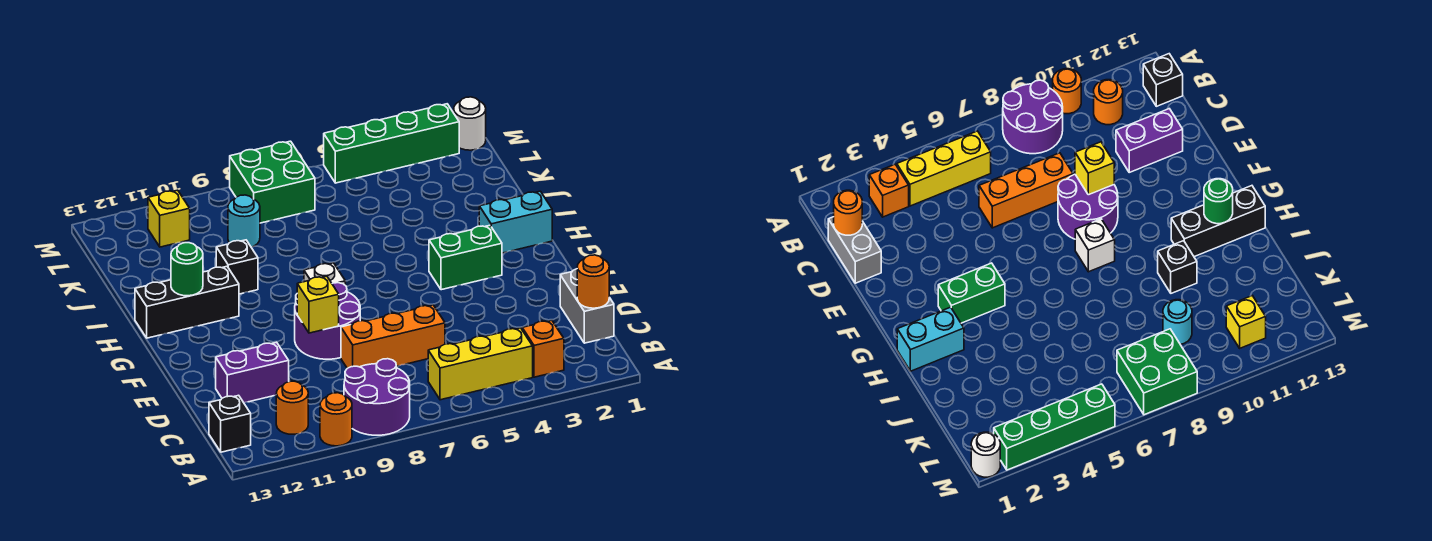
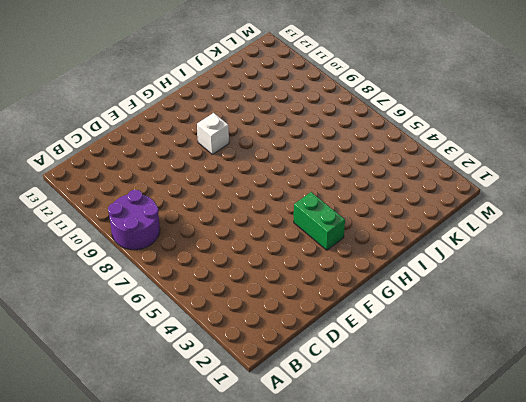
white brick G10 level 1 -> white brick G8 level 1
none -> orange round brick A10 level 1
none -> orange brick B3 level 1
none -> yellow brick B4:B6 level 1

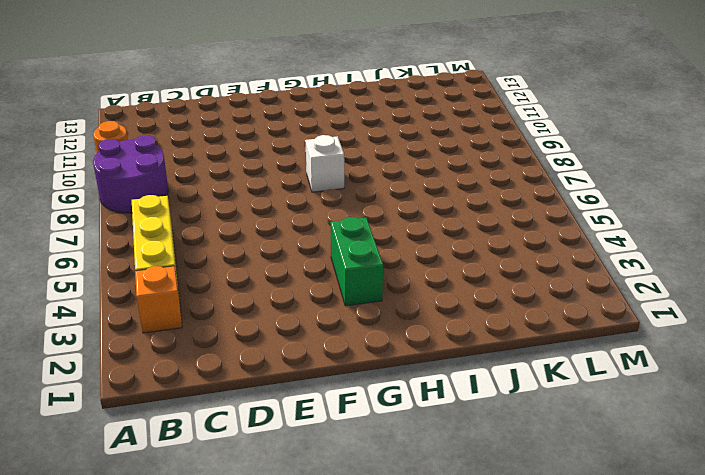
none -> orange round brick B11 level 1
none -> black brick B13 level 1
none -> grey brick C1:D1 level 1

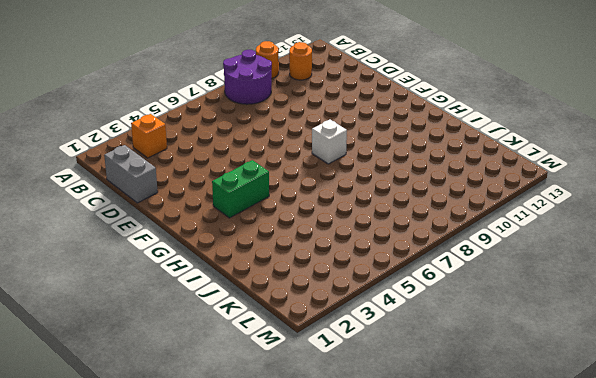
none -> yellow brick B4:B6 level 1
none -> black brick B13 level 1
none -> orange brick D6:D8 level 1

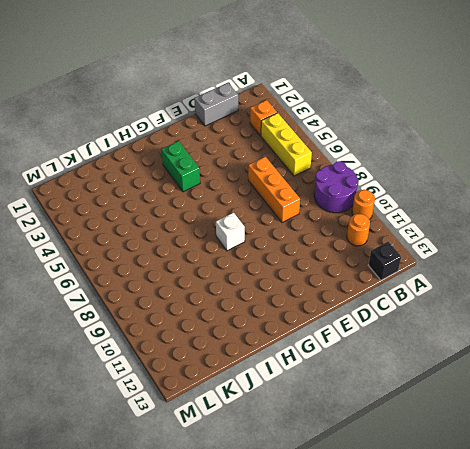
none -> purple brick D11:D12 level 1
none -> purple round brick E8:F9 level 1
none -> cyan brick H1:H2 level 1

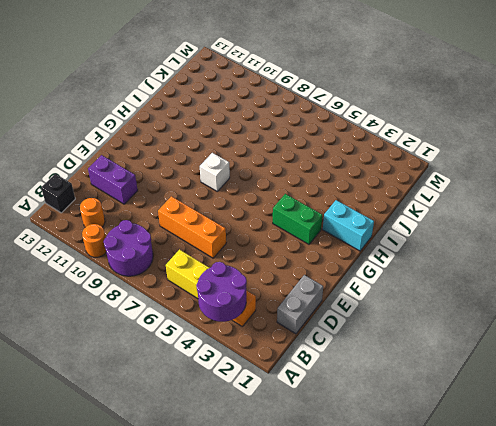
purple round brick A3:B4 level 2 -> purple round brick E8:F9 level 1
none -> black brick H11:H13 level 1
none -> black brick I10 level 1
none -> cyan round brick K9 level 1

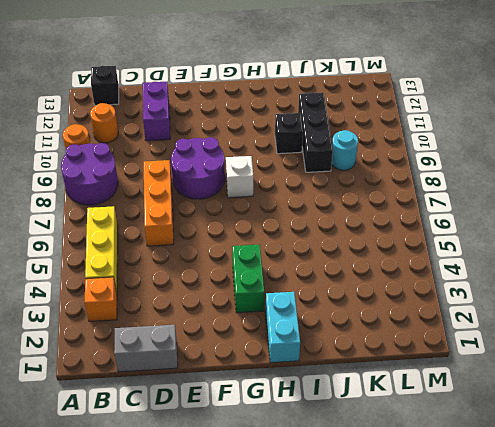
black brick J9:J11 level 1 -> black brick H11:H13 level 1
none -> green brick L7:M8 level 1
none -> yellow brick L11 level 1
none -> white round brick M1 level 1

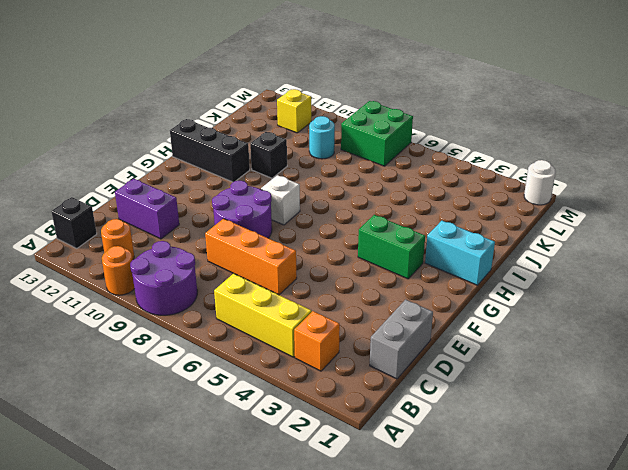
none -> green brick M2:M5 level 1
none -> orange round brick C1 level 2
none -> yellow brick E9 level 2

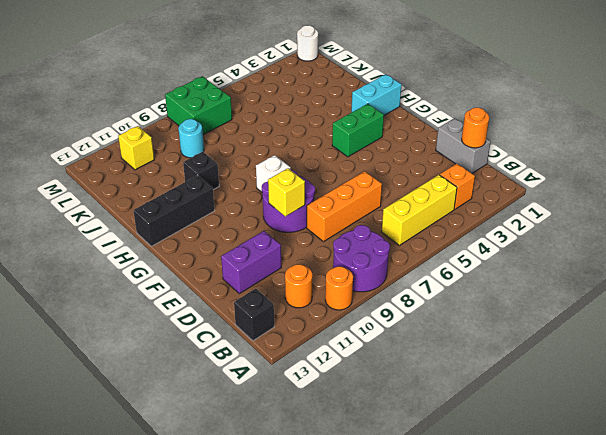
none -> green brick M2:M5 level 1
none -> green round brick H12 level 2

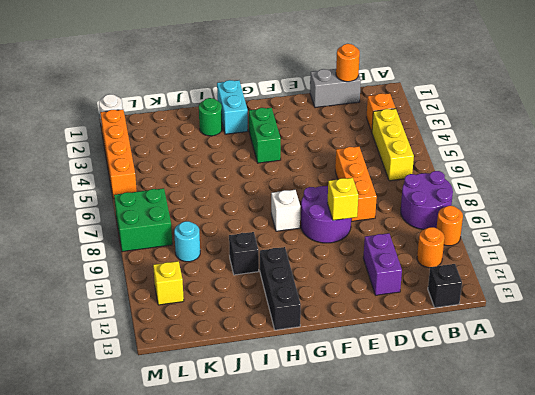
green round brick I2 level 1 -> green round brick H12 level 2
orange brick M2:M5 level 1 -> green brick M2:M5 level 1

